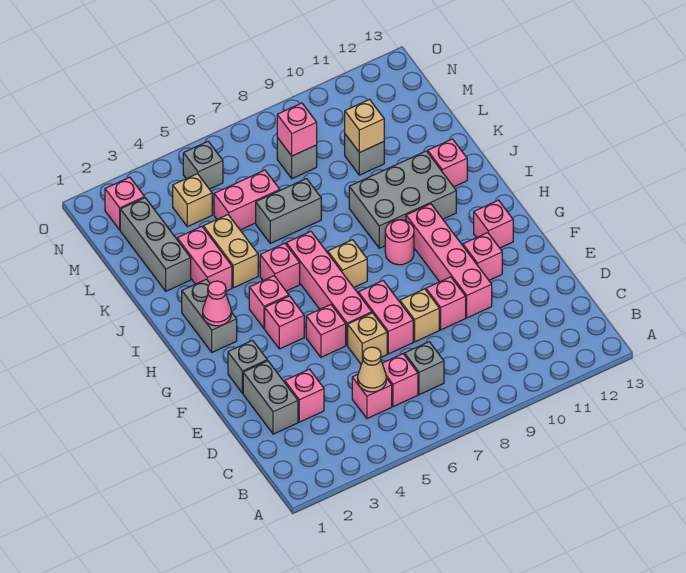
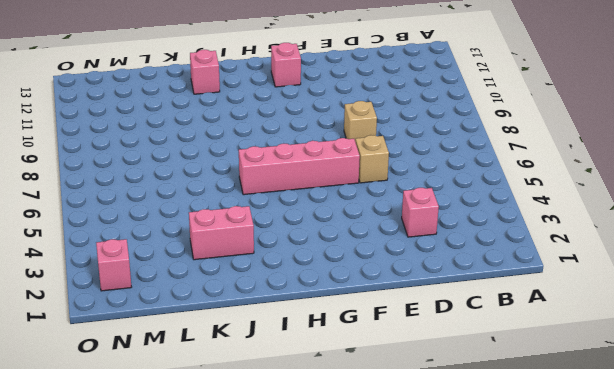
none -> pink brick C5 level 1
none -> pink brick C6 level 1
none -> grey brick C7 level 1
none -> grey brick D2:E2 level 1

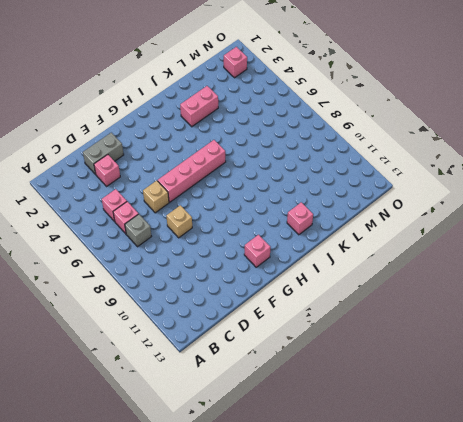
none -> pink brick E7:F7 level 1
none -> pink brick E9 level 1
none -> pink brick E10:H10 level 1
none -> grey brick F2 level 1

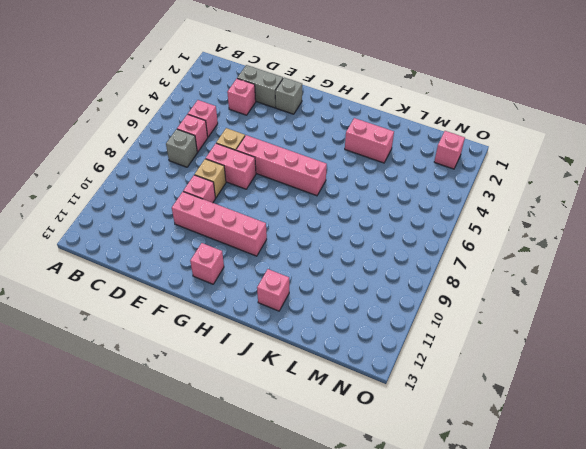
none -> pink brick F5 level 1
none -> pink brick F11 level 1
none -> pink brick G4 level 1
none -> grey brick H2:I2 level 1

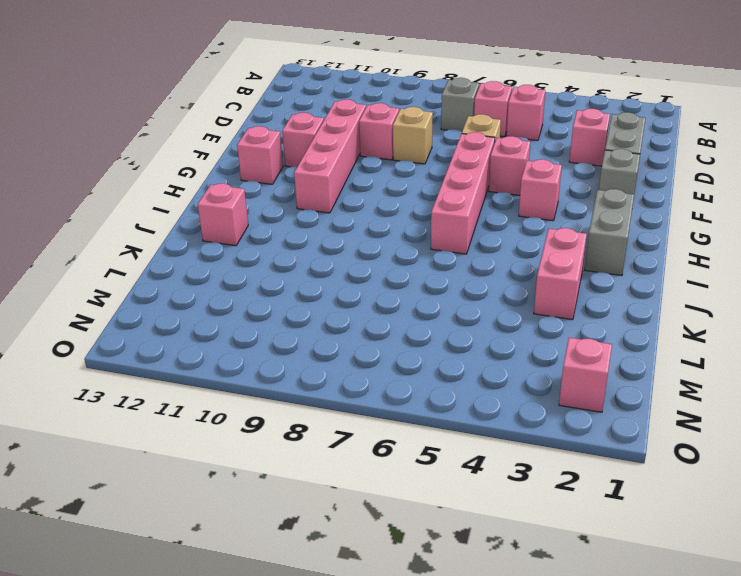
none -> pink brick E7:F7 level 1
none -> pink brick H4 level 1
none -> tan brick H7 level 1
none -> pink round brick H9 level 1

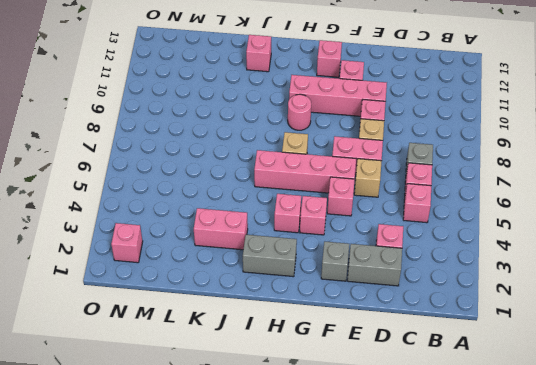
none -> pink brick I5 level 1
none -> grey brick I9:J11 level 1
none -> tan brick J4:K4 level 1
none -> grey brick K2:M2 level 1

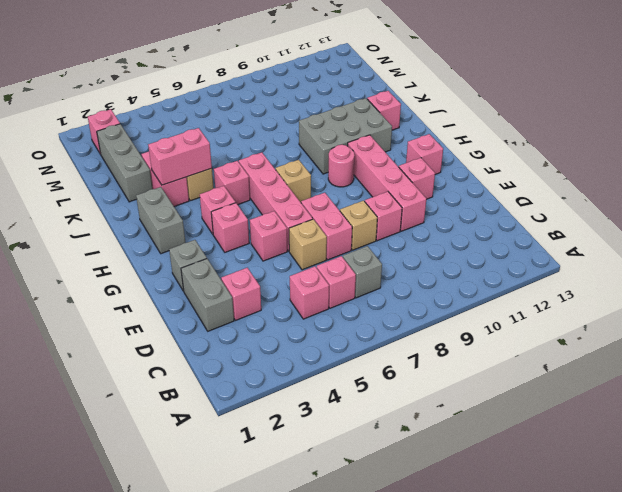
pink brick J3:J4 level 2 -> pink brick L5:L6 level 1
none -> grey brick K6:K7 level 1
none -> grey brick L10 level 1
none -> tan brick M4 level 1
none -> grey brick M8 level 1

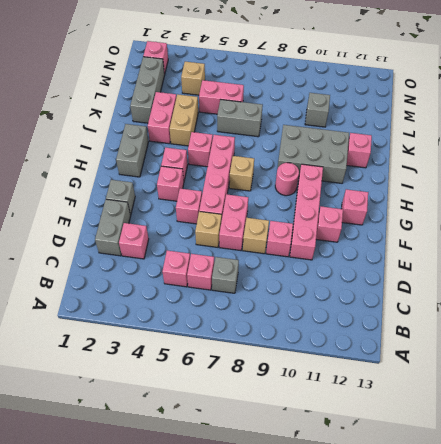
none -> grey brick M8 level 1
none -> grey brick N5 level 1
none -> tan cone C5 level 2
none -> pink cone H2 level 2

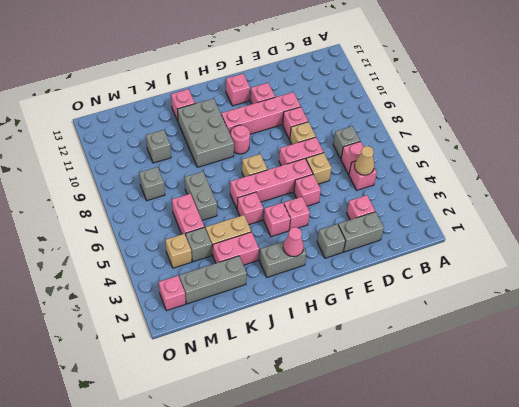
grey brick L4 level 1 -> grey brick N5 level 1
none -> tan brick L10 level 2
none -> pink brick M8 level 2

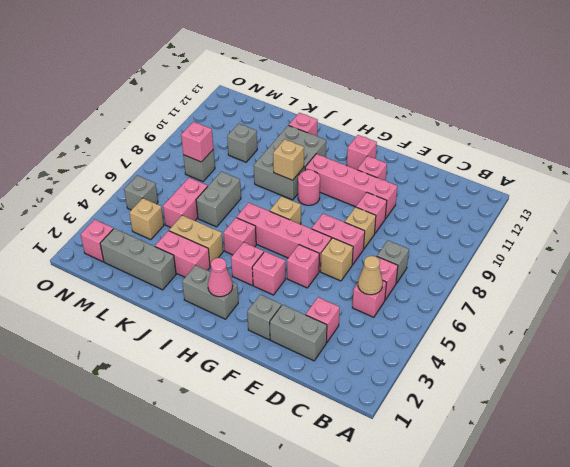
tan brick I9 level 2 -> tan brick L10 level 2

